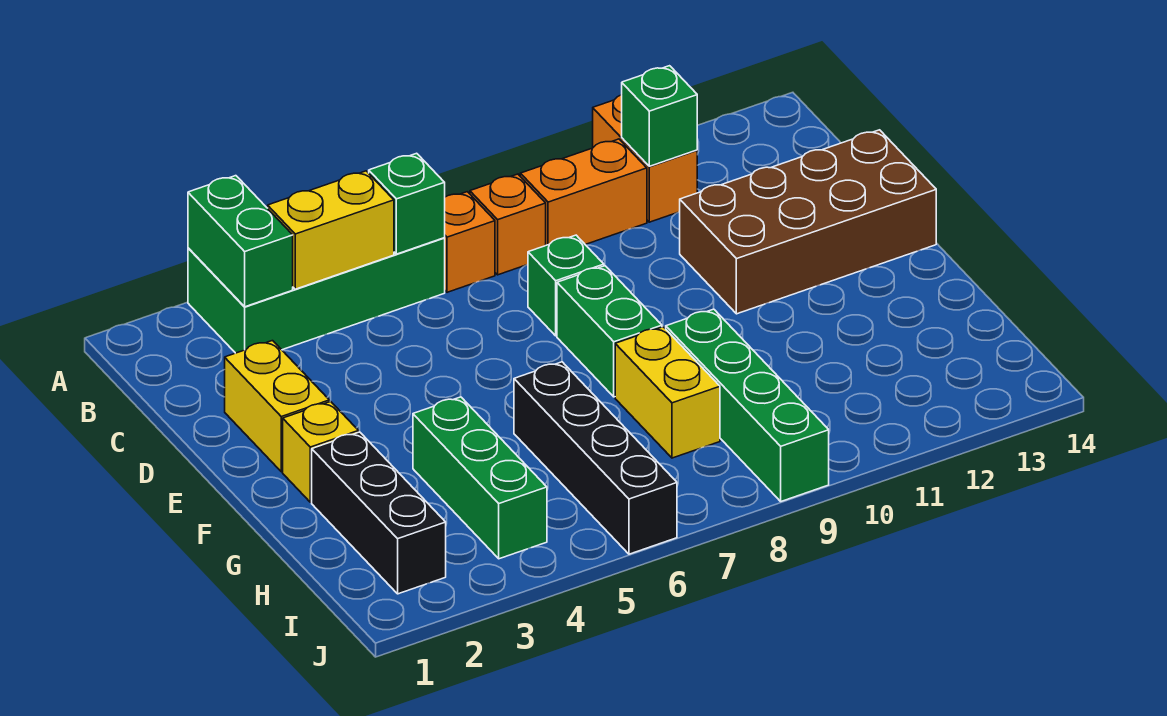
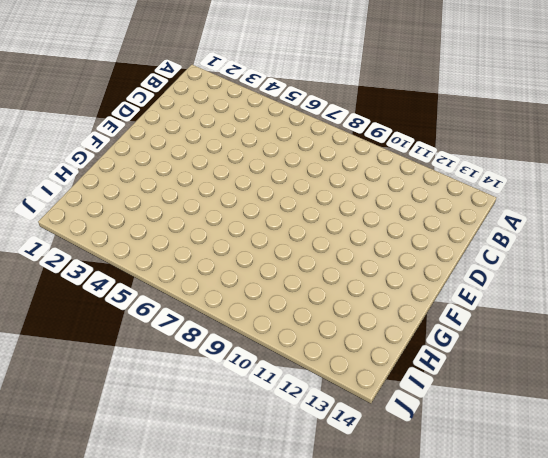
none -> green brick A3:B6 level 1
none -> orange brick A11:B11 level 1
none -> orange brick B7 level 1

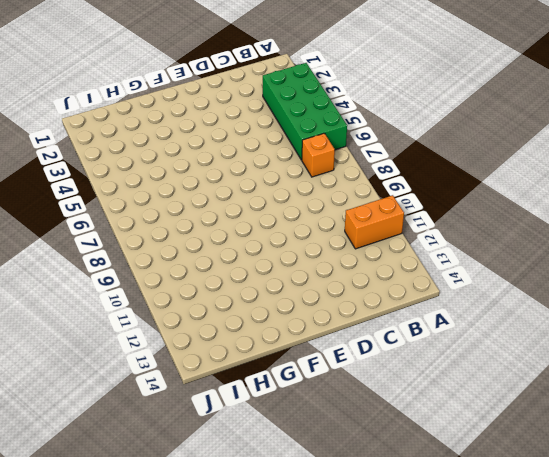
none -> orange brick B8 level 1
none -> orange brick B9:B10 level 1
none -> yellow brick D2:E2 level 1

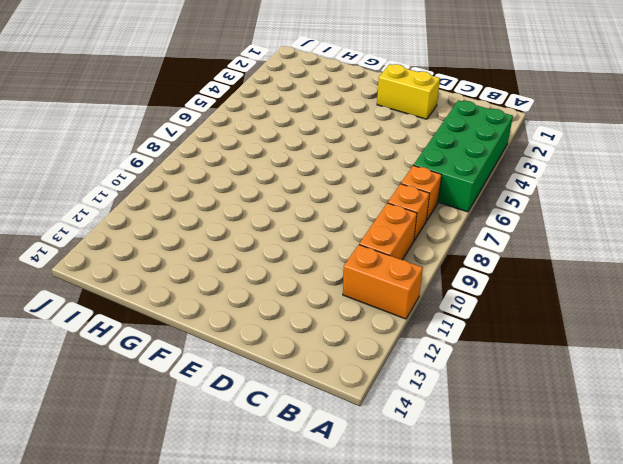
none -> green brick D8 level 1
none -> brown brick D11:E14 level 1
none -> green brick E8:F8 level 1

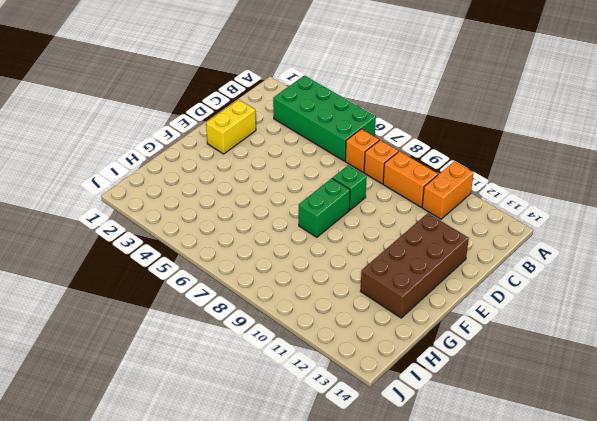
brown brick D12:G13 level 1 -> brown brick D11:E14 level 1
none -> yellow brick F2 level 1
none -> black brick G2:I2 level 1
none -> green brick G4:I4 level 1

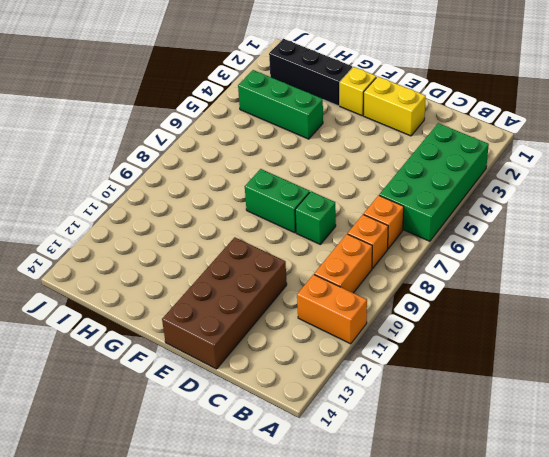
none -> black brick G6:J6 level 1
none -> yellow brick G8:H8 level 1
none -> green brick G9:J9 level 1

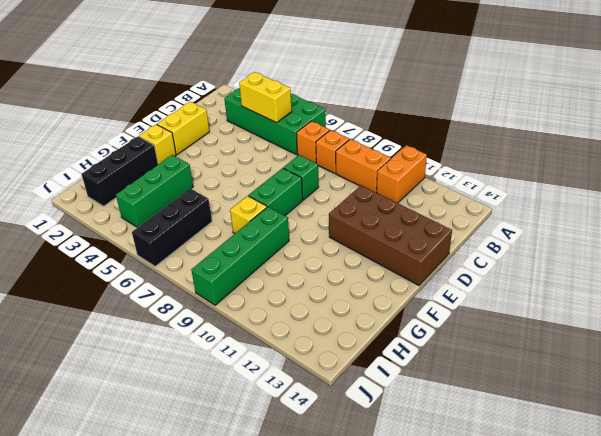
yellow brick G8 level 1 -> yellow brick G8:H8 level 1
black brick H6:J6 level 1 -> black brick G6:J6 level 1
none -> green brick A3:B3 level 2
none -> green brick B6 level 2
none -> green brick B11 level 2

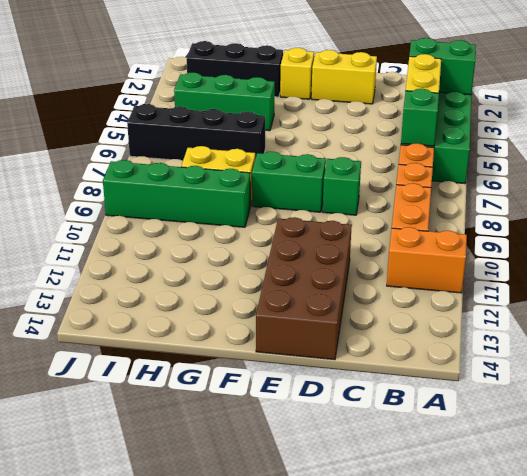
none -> green brick B11 level 2

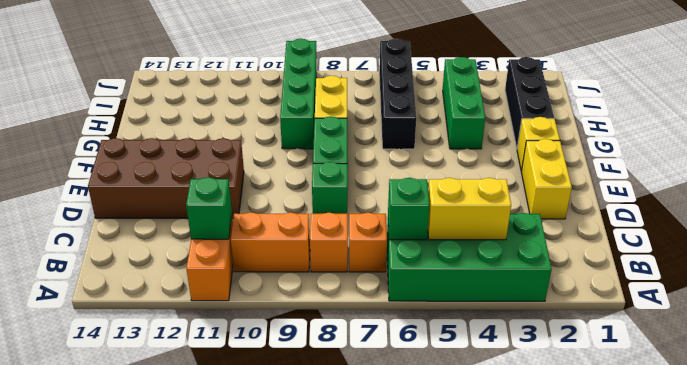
none -> green brick A3:B3 level 2

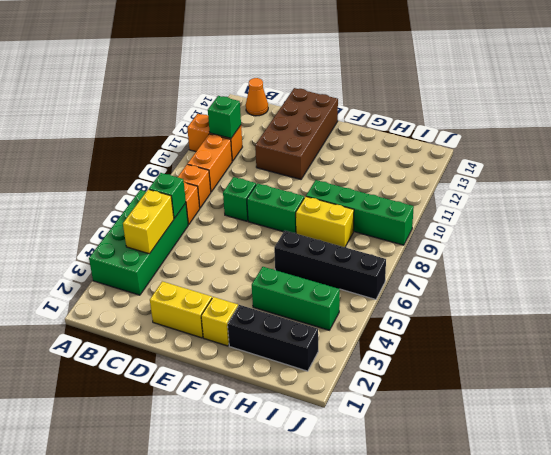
orange cone B14 level 1 -> none
none -> green brick A3:B3 level 2

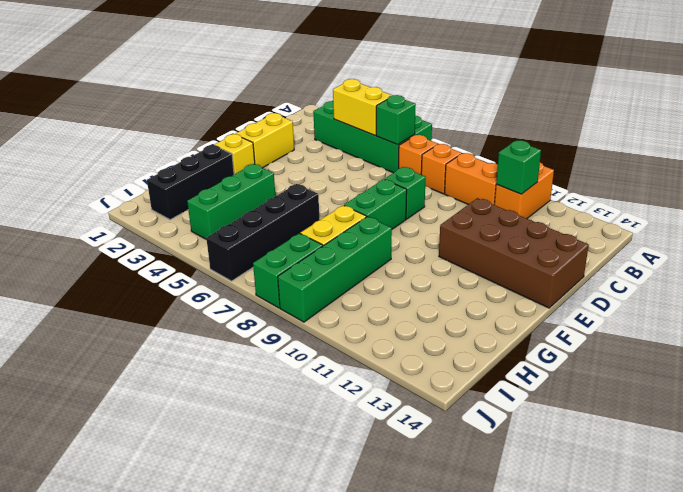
green brick I8:J8 level 1 -> green brick A3:B3 level 2

